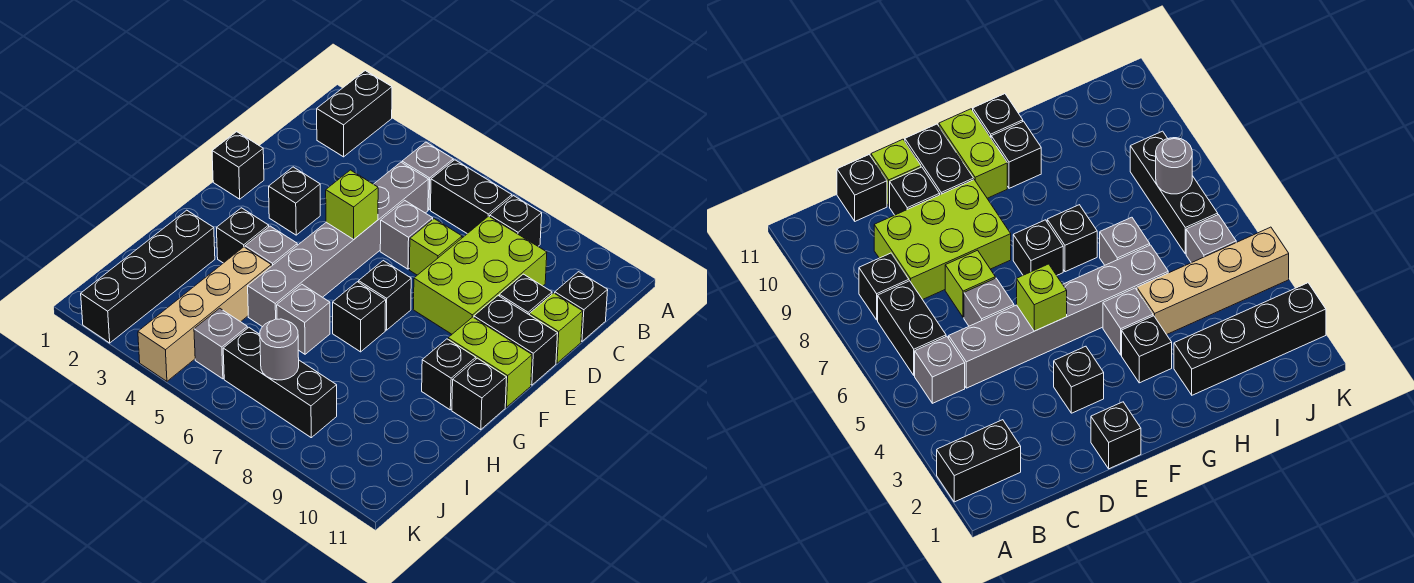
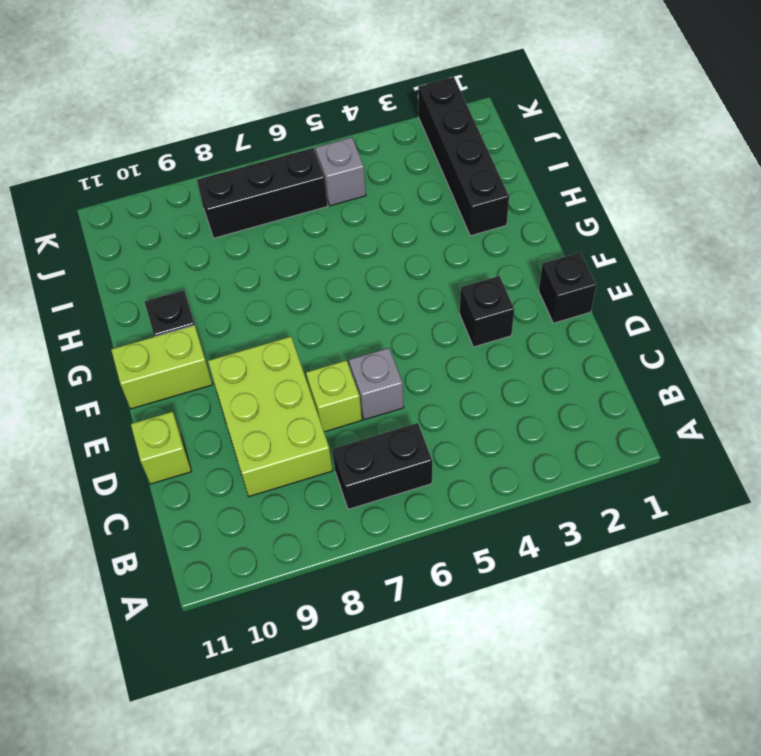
none -> black brick A2:B2 level 1
none -> grey brick B5 level 1
none -> black brick B8 level 1

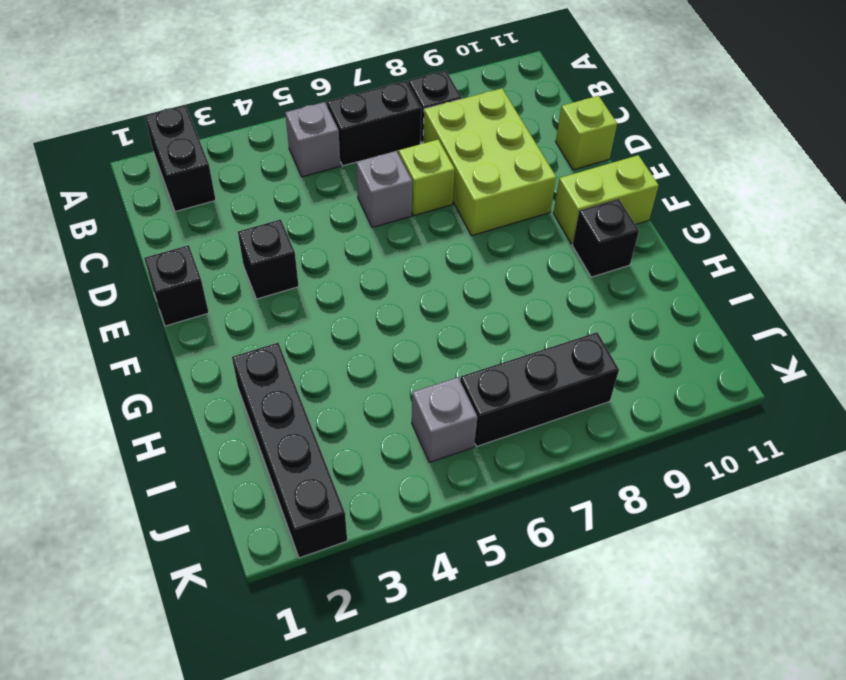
none -> grey brick C5:H5 level 1
none -> black brick C11 level 1
none -> black brick D10 level 1

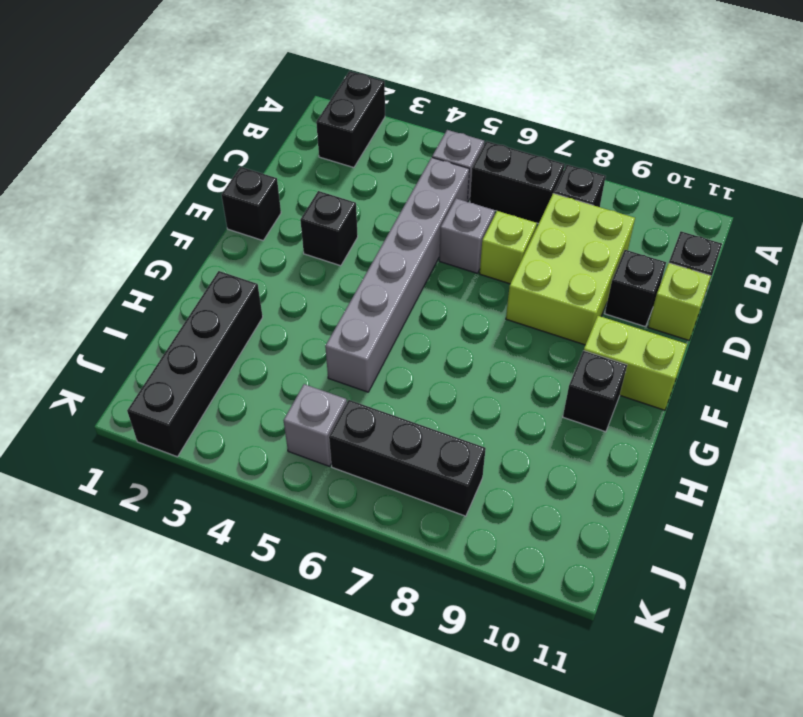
none -> black brick E10:E11 level 1
none -> black brick F7 level 1
none -> black brick G3 level 1

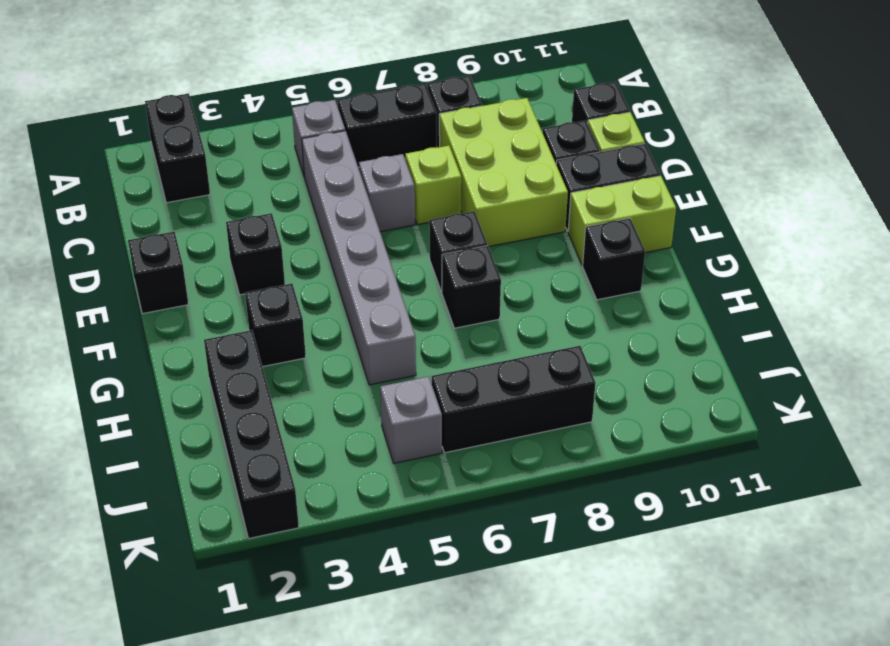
none -> grey brick G4 level 1
none -> black brick G11 level 1
none -> tan brick H4:K4 level 1

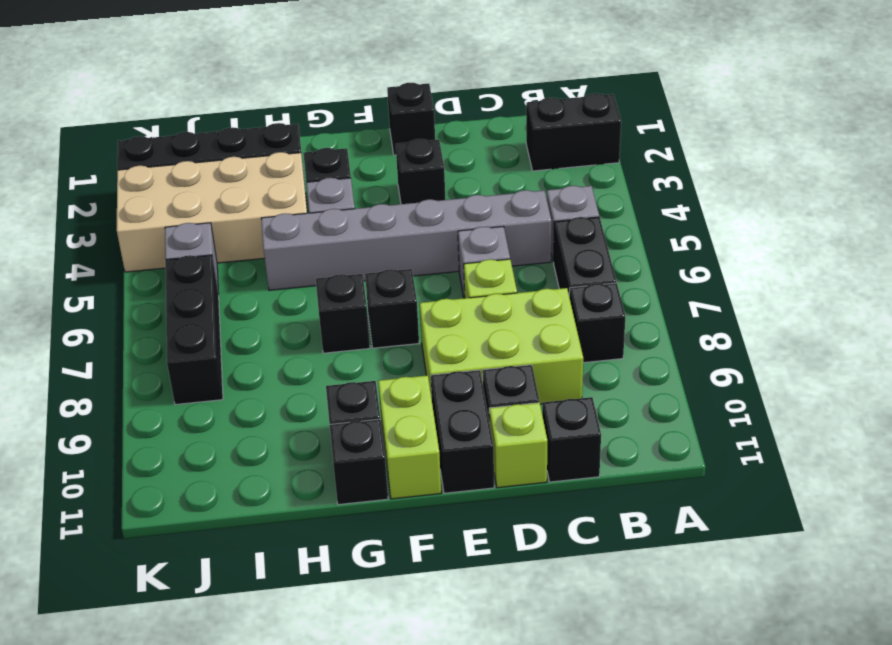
tan brick H3:K4 level 1 -> tan brick H4:K4 level 1
none -> grey brick H6 level 1
none -> lime brick E5 level 2
none -> grey round brick J7 level 2

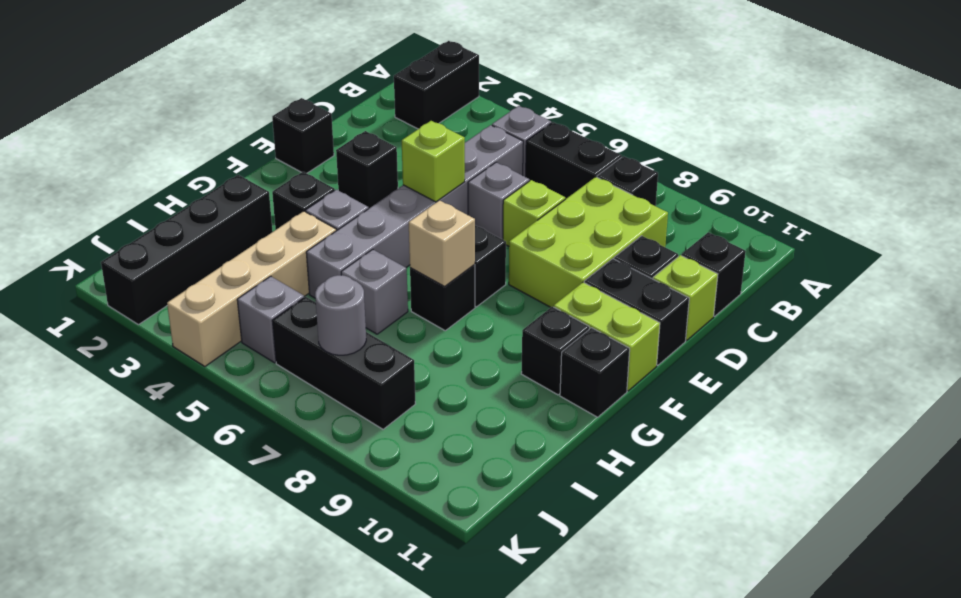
tan brick G7 level 2 -> none

